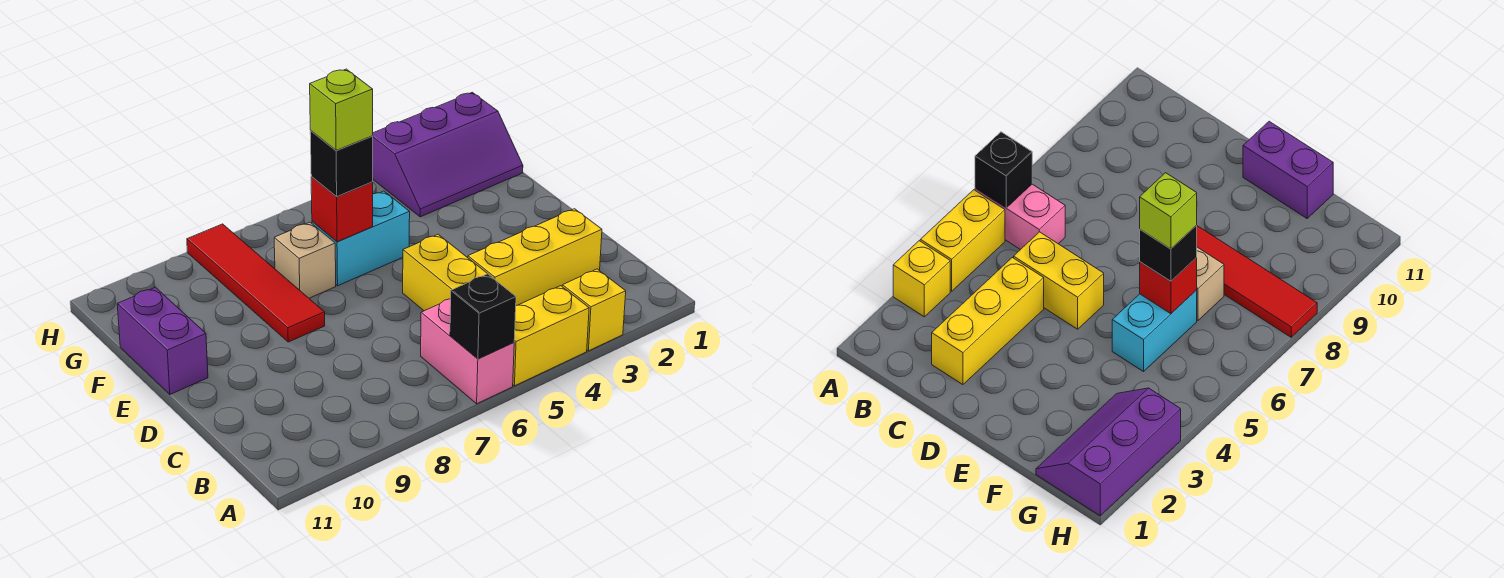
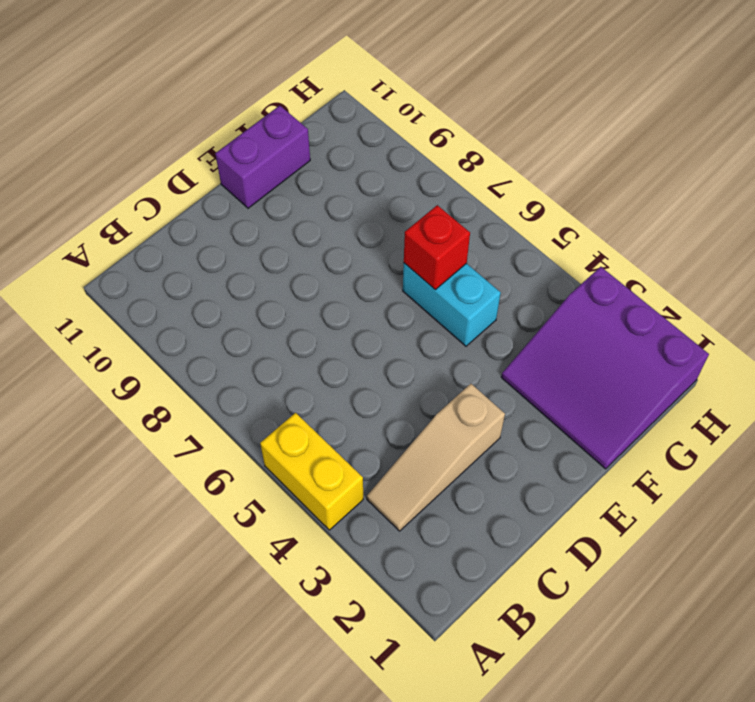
tan slope B3:D3 level 1 top D -> yellow brick C2:C4 level 1
purple slope F1:H3 level 1 top H -> purple slope G1:H3 level 1 top H
none -> yellow brick A3 level 1
none -> pink brick A6:B6 level 1
none -> yellow brick C5:D5 level 1

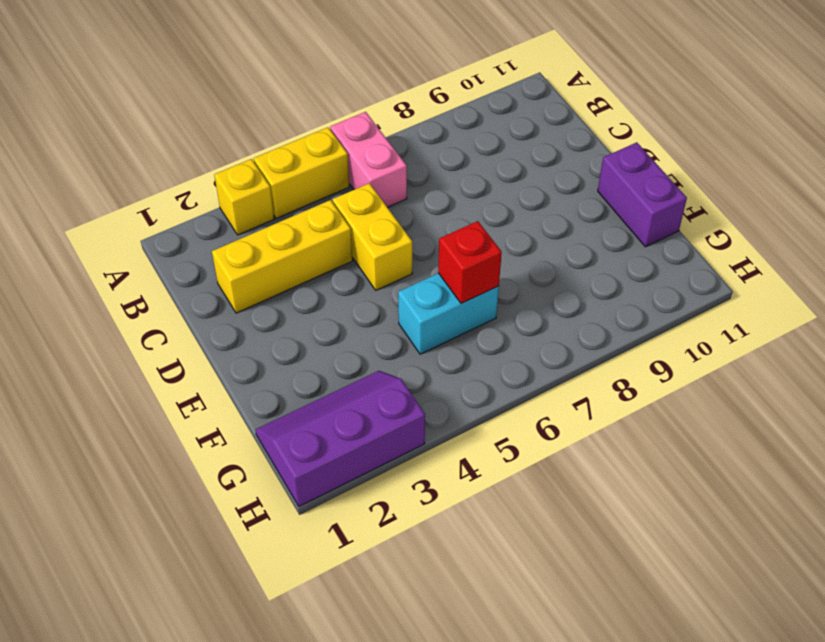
none -> red tile E8:H8 level 1
none -> tan brick F7 level 1
none -> black brick A6 level 2

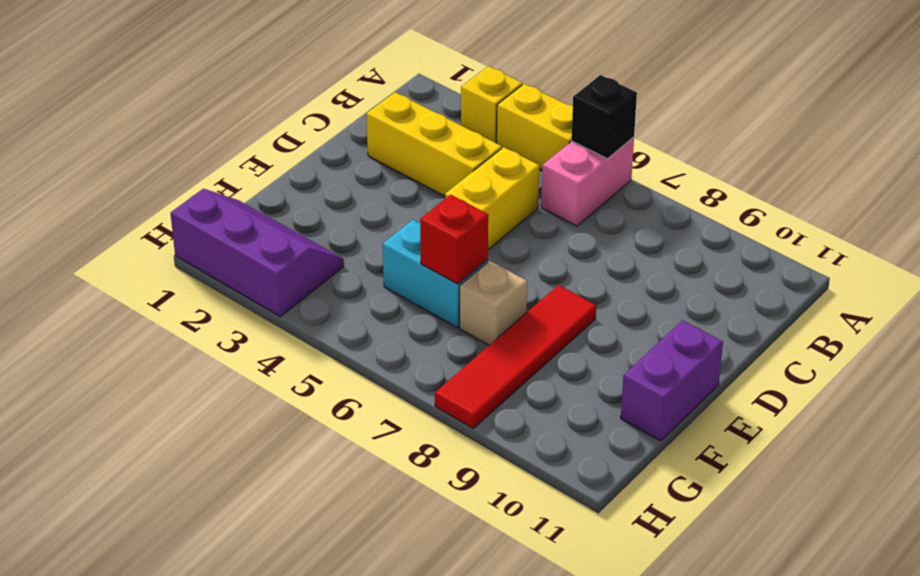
none -> black brick F6 level 3
none -> lime brick F6 level 4

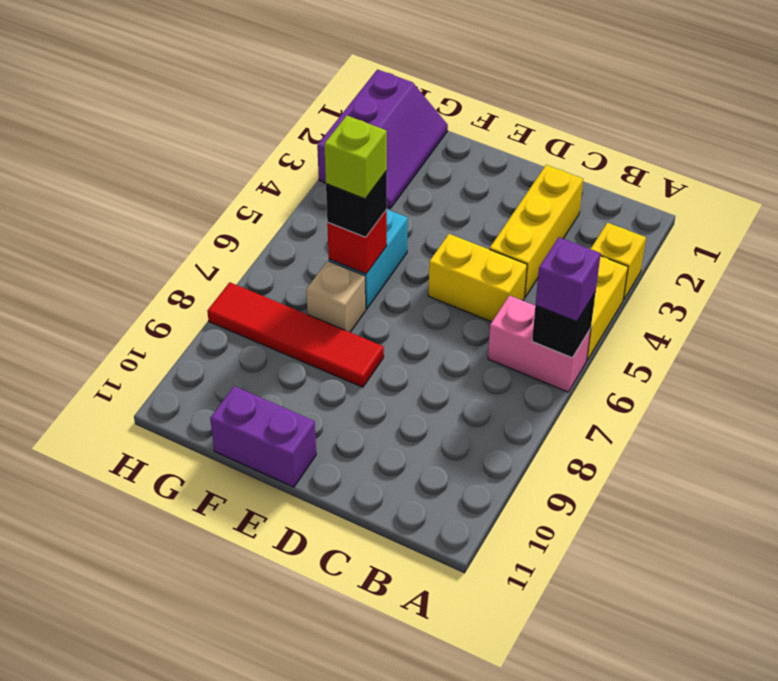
purple brick A6 level 3 -> none

